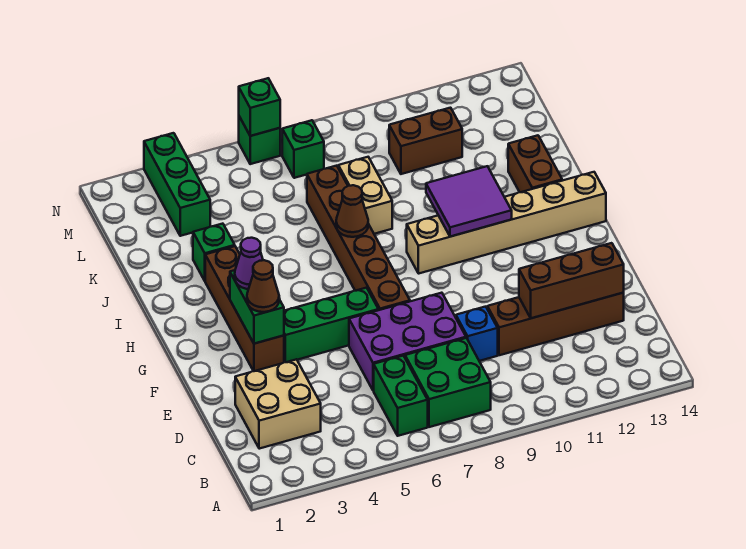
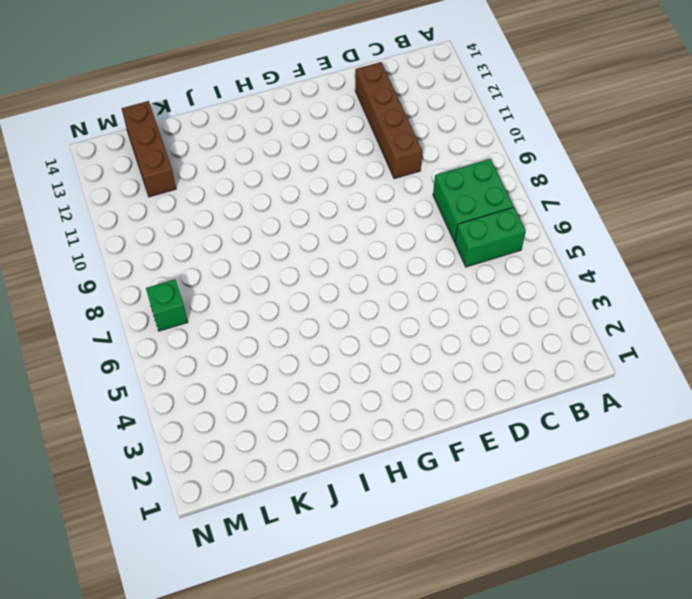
brown brick L12:L14 level 1 -> brown brick D11:D13 level 2
none -> tan brick C2:D3 level 1
none -> purple brick D6:E8 level 1
none -> blue brick D9 level 1

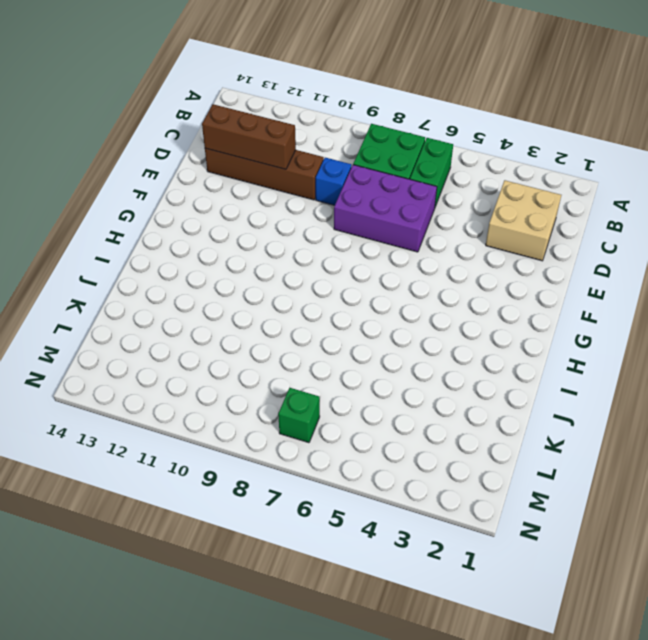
none -> brown brick F3:I3 level 1
none -> green brick F4:F6 level 1
none -> brown brick F7:K7 level 1

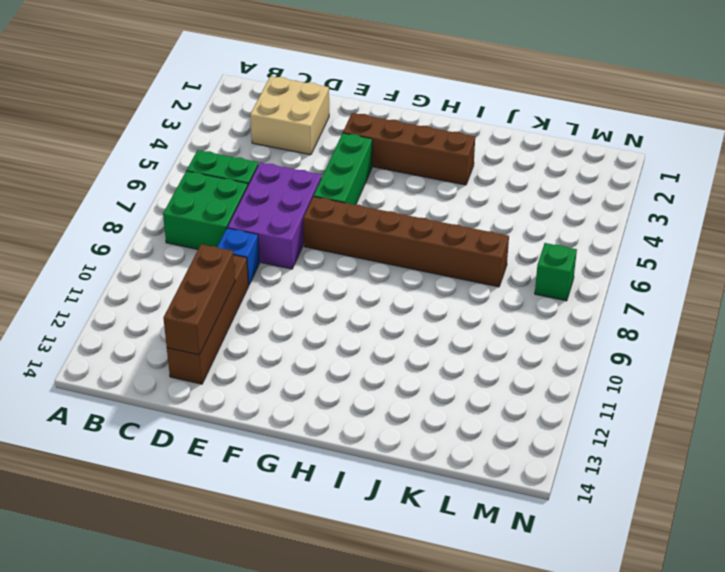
none -> tan brick H9:H14 level 1
none -> brown brick I13:J13 level 1
none -> green brick J3 level 1

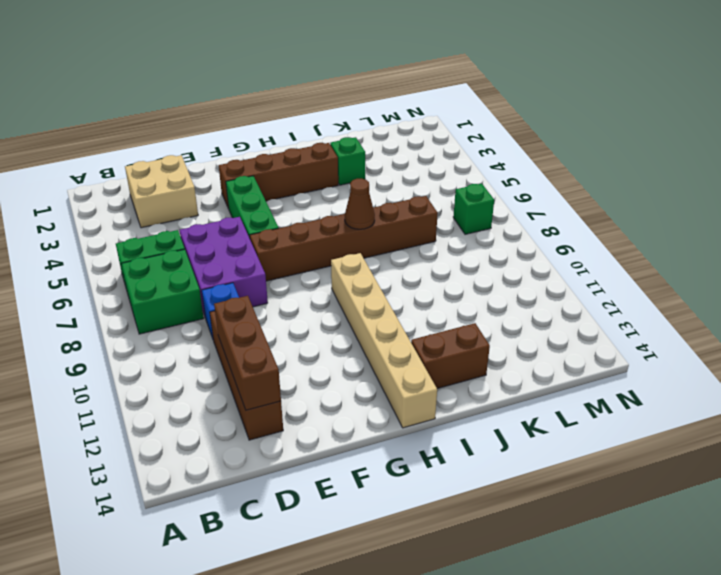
none -> tan brick J8:K8 level 1
none -> green brick L3:N3 level 1
none -> brown brick L10:L11 level 1

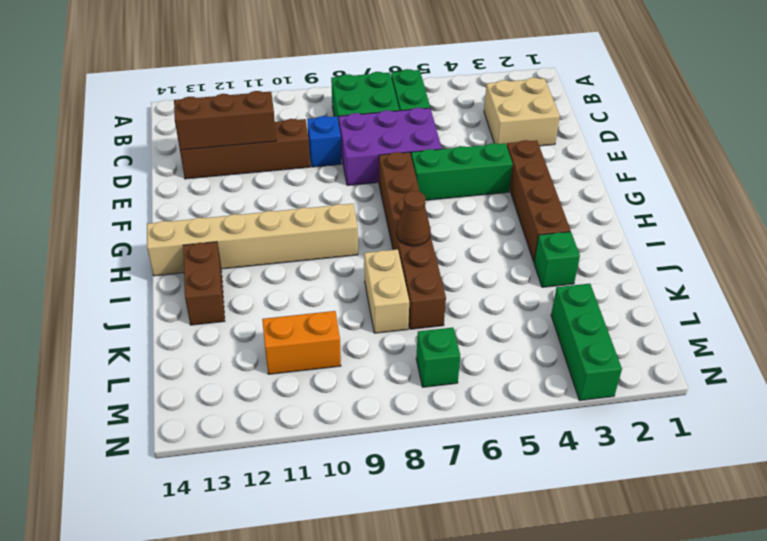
orange brick L10:L11 level 1 -> brown brick L10:L11 level 1
none -> green brick N6 level 1
none -> green brick F3:G3 level 2
none -> purple tile H10:I11 level 2

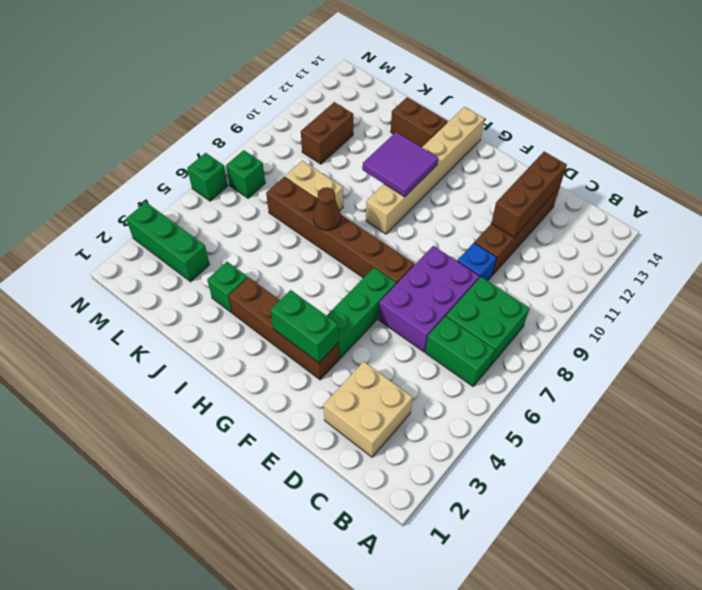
none -> green brick N6 level 2
none -> brown cone F3 level 3
none -> purple cone G3 level 3

